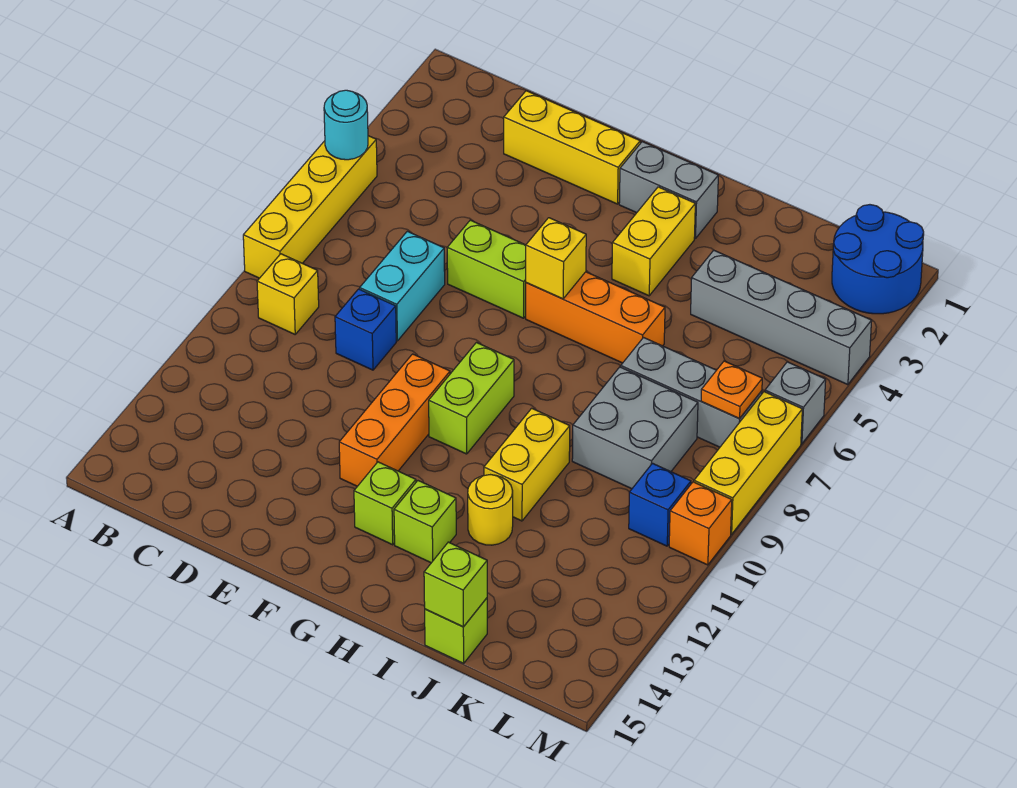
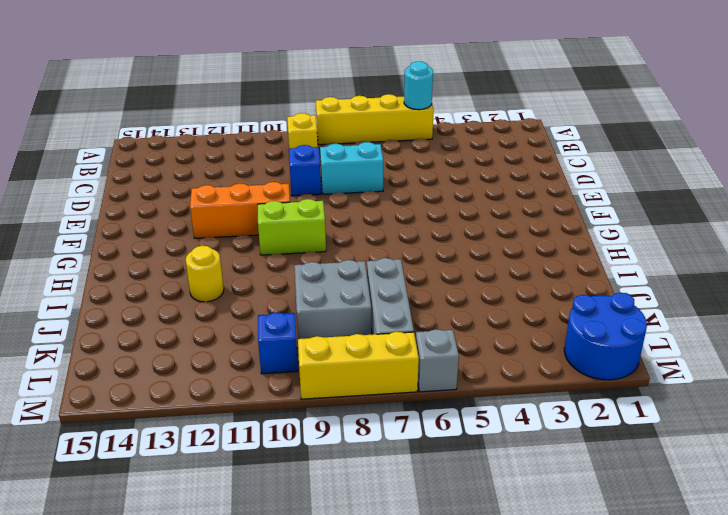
none -> yellow brick D2:F2 level 1
none -> lime brick E6:F6 level 1
none -> grey brick G2:H2 level 1

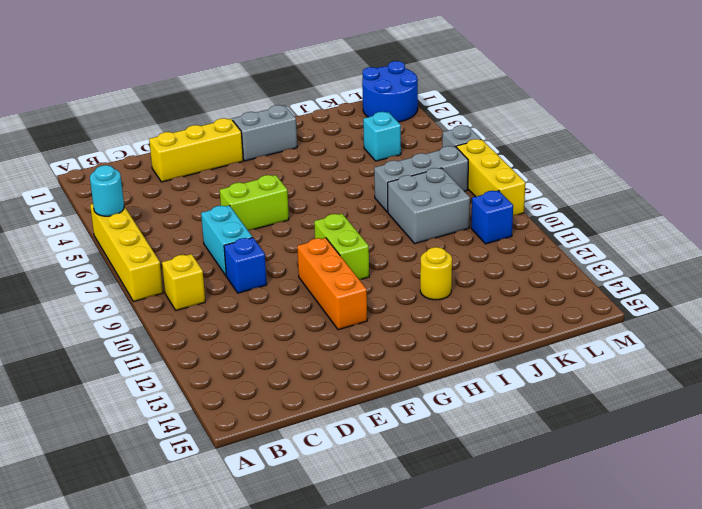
cyan brick K4 level 1 -> grey brick J4:M4 level 1
none -> orange brick G6:I6 level 1
none -> lime brick G13 level 1
none -> yellow brick H3:H4 level 1

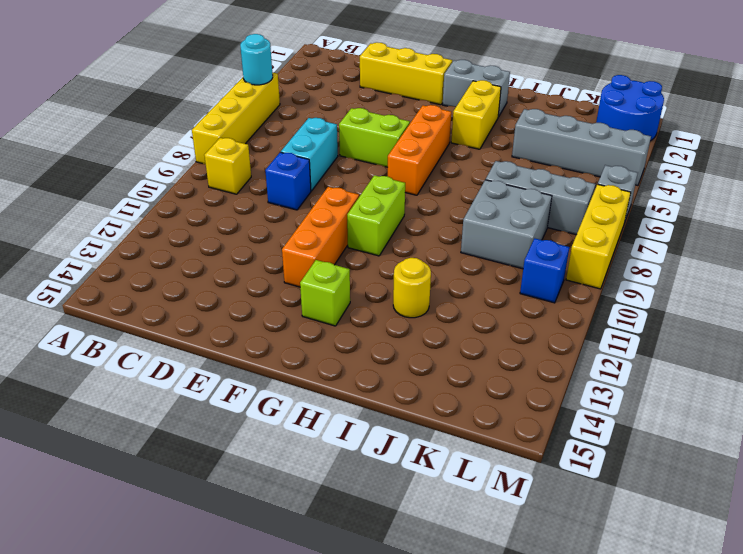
orange brick G5:G7 level 1 -> orange brick G6:I6 level 1
none -> lime brick H13 level 1
none -> yellow brick I10:I11 level 1
none -> lime brick J15 level 1

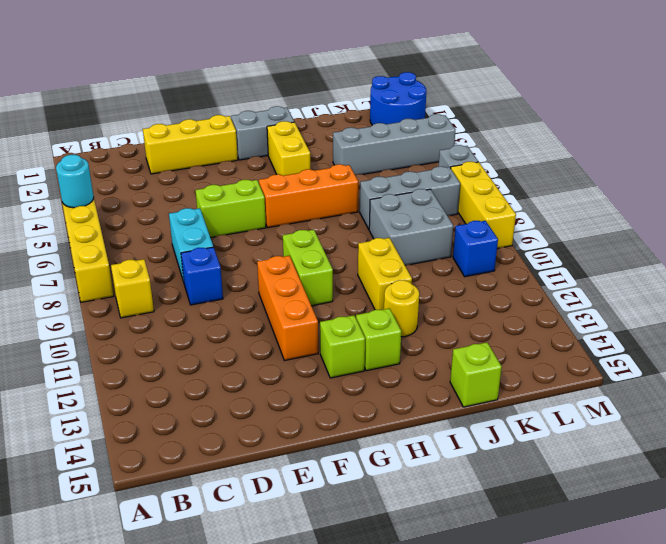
none -> orange brick M10 level 1
none -> yellow brick G6 level 2
none -> lime brick J15 level 2

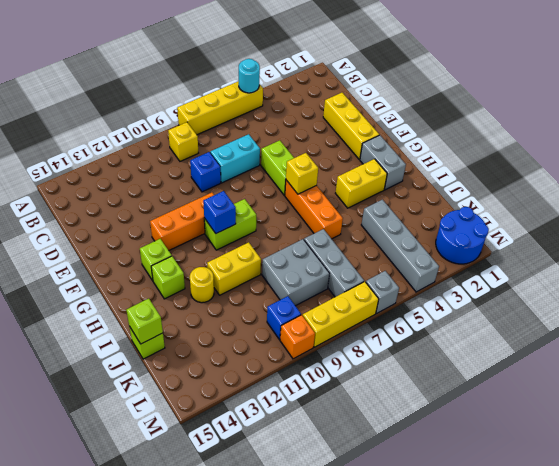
blue brick G10 level 2 -> none
none -> orange plate L7 level 2

